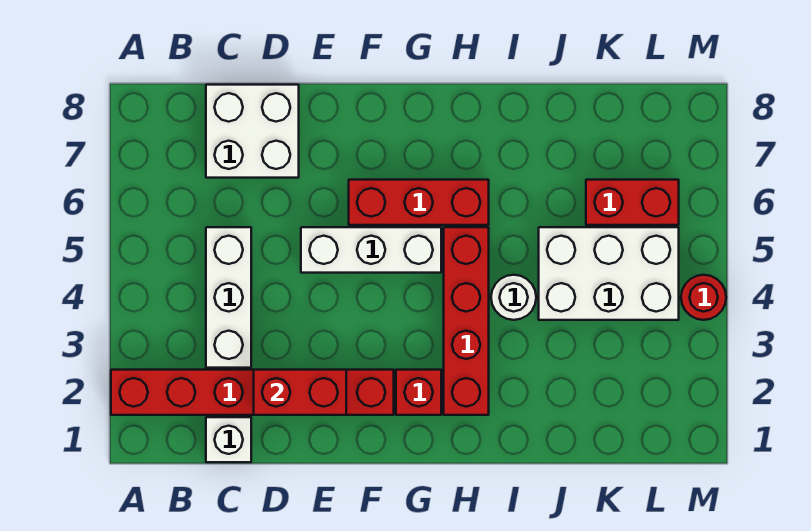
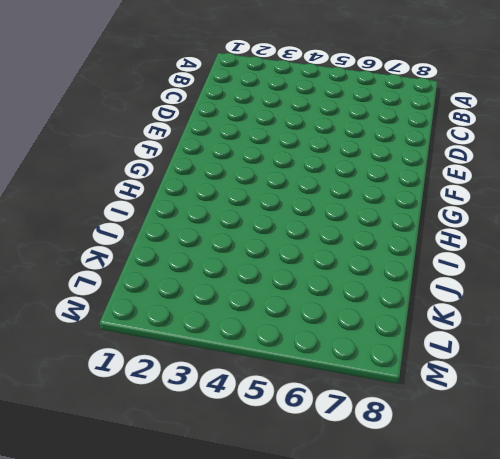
none -> red brick A2:F2 level 1
none -> white brick C1 level 1
none -> white brick C3:C5 level 1

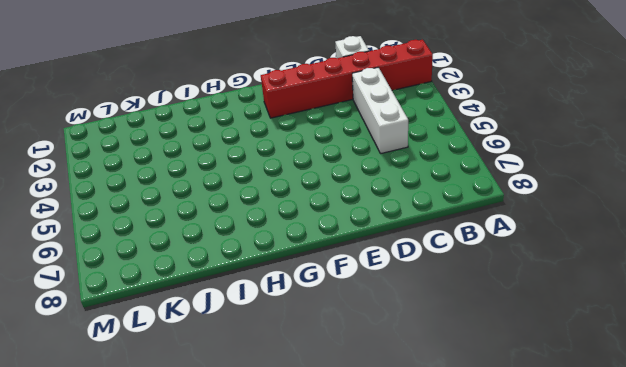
none -> white brick C7:D8 level 1
none -> white brick E5:G5 level 1
none -> red brick F6:H6 level 1

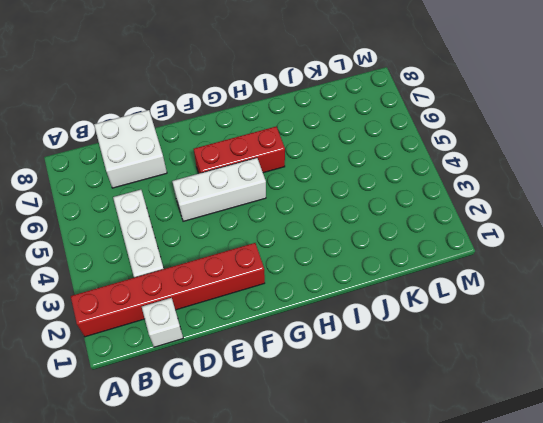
none -> red brick G2 level 1
none -> red brick H2:H5 level 1
none -> white round brick I4 level 1

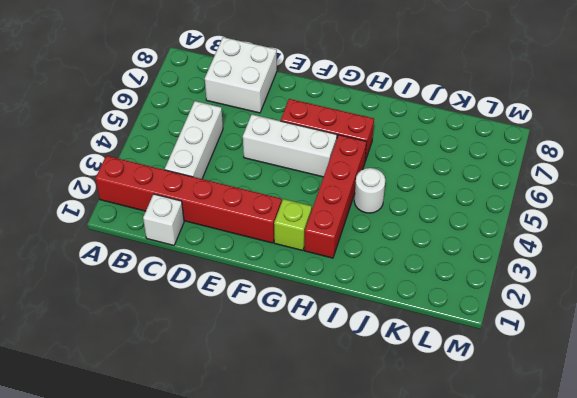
lime brick G2 level 1 -> red brick G2 level 1
none -> white brick J4:L5 level 1
none -> red brick K6:L6 level 1
none -> red round brick M4 level 1

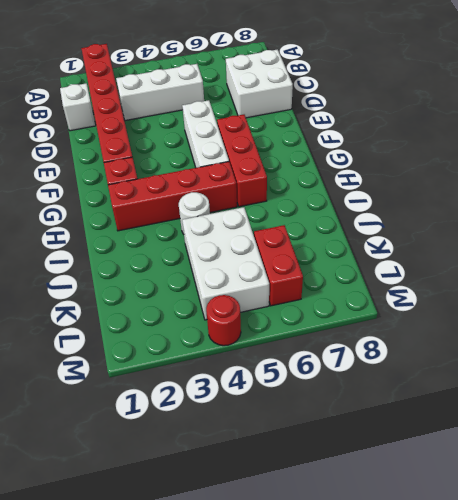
none -> red brick D2:E2 level 2

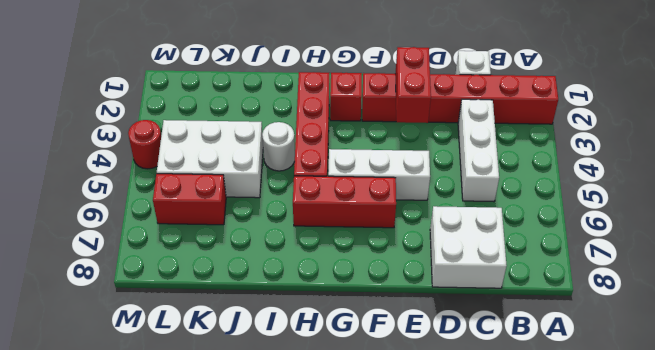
red brick E2:E3 level 2 -> red brick D2:E2 level 2

